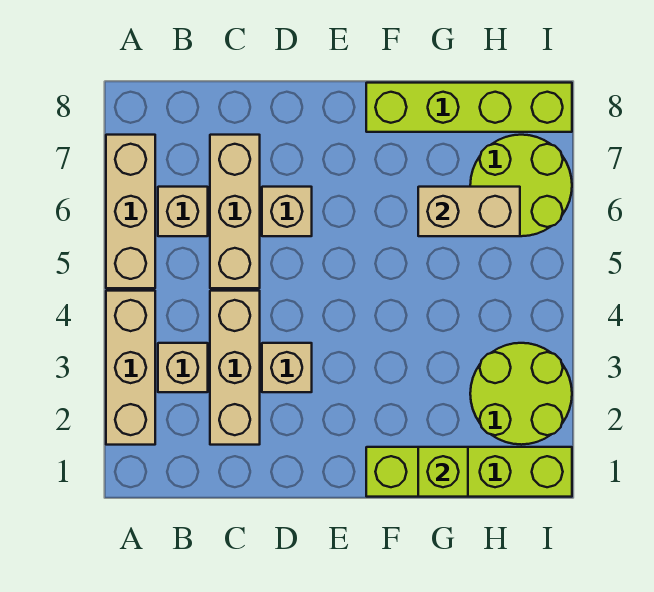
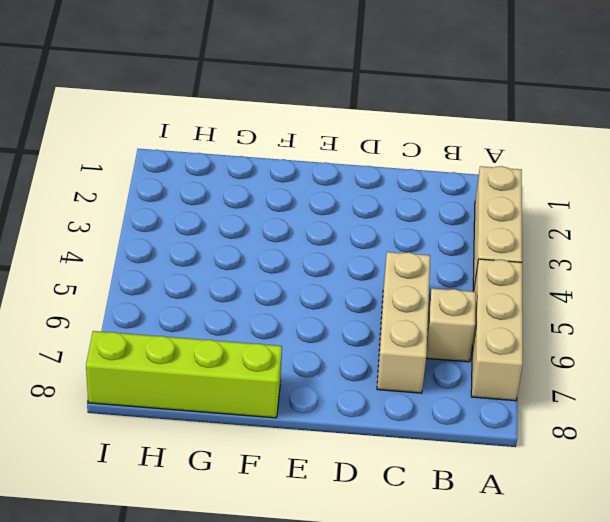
none -> tan brick B3 level 1
none -> tan brick C2:C4 level 1
none -> tan brick D3 level 1

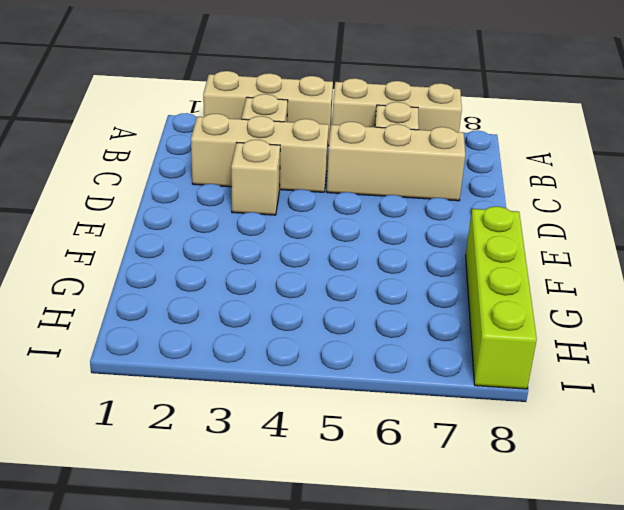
none -> tan brick D6 level 1
none -> lime brick F1:I1 level 1
none -> lime round brick H2:I3 level 1

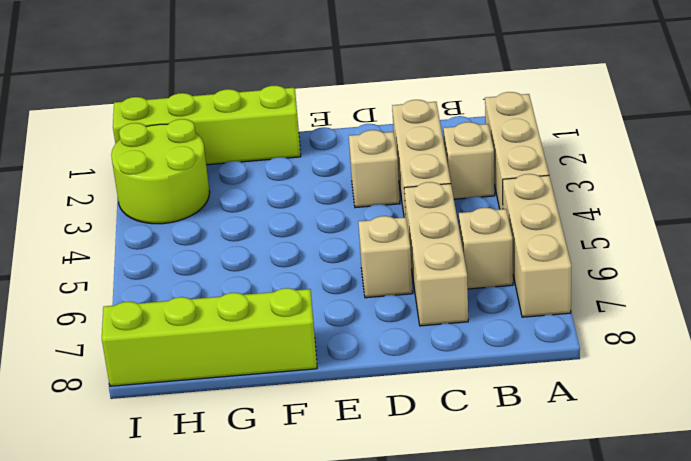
none -> lime round brick H6:I7 level 1
none -> lime brick G1 level 2
none -> tan brick G6:H6 level 2

